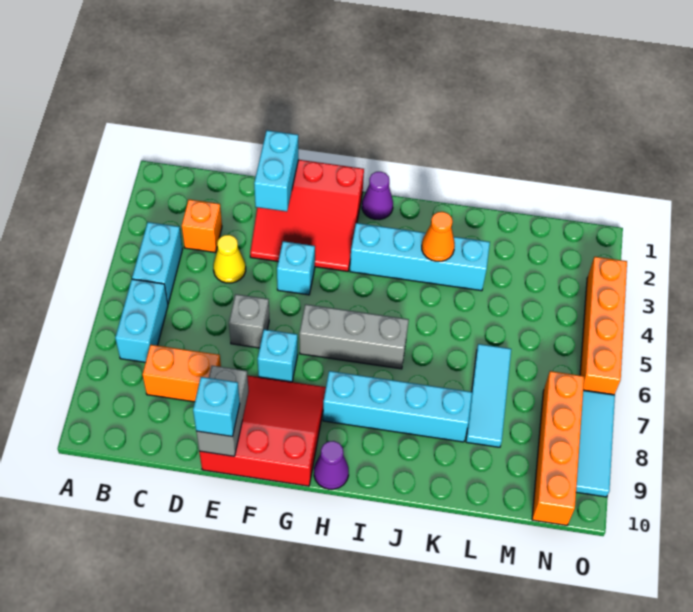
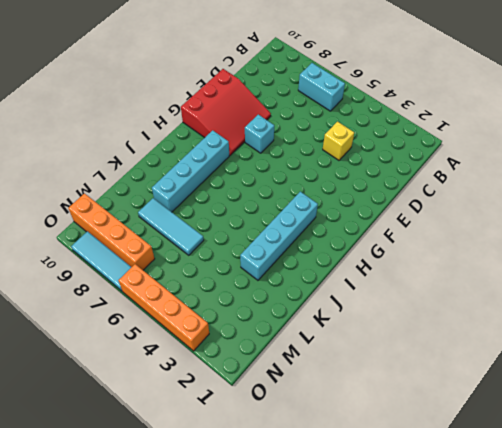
yellow brick D4 level 1 -> yellow cone D4 level 1
none -> cyan brick B4:B5 level 1
none -> orange brick C3 level 1
none -> orange brick C8:D8 level 1

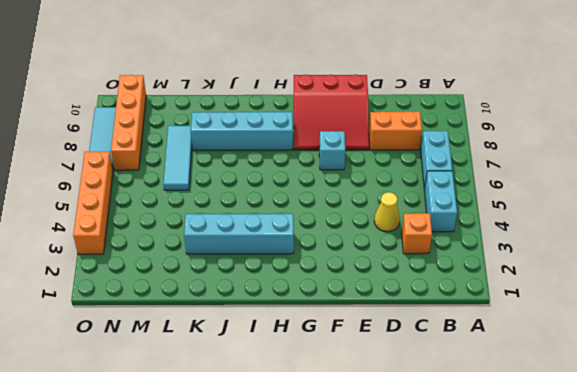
none -> red slope E1:G3 level 1 top 1
none -> grey brick E6 level 1
none -> cyan brick F4 level 1

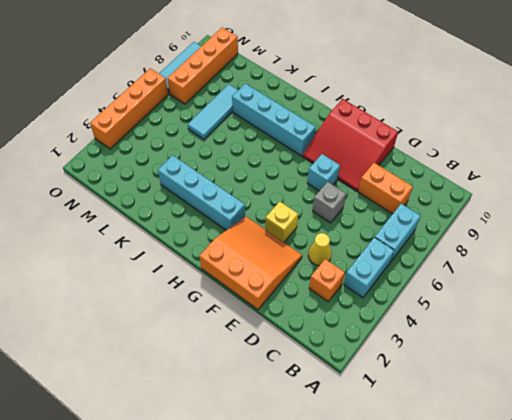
orange slope E1:G3 level 1 top 1 -> red slope E1:G3 level 1 top 1
yellow brick F4 level 1 -> cyan brick F4 level 1
none -> grey brick G6:I6 level 1
none -> purple cone H1 level 1
none -> purple cone H10 level 1

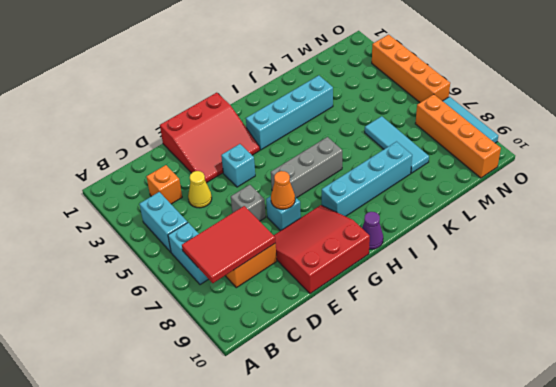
red tile B7:D8 level 2 -> none
orange cone F7 level 2 -> orange cone J3 level 2
none -> purple cone H1 level 1
none -> cyan brick E1:E2 level 2
none -> grey brick E9:E10 level 2

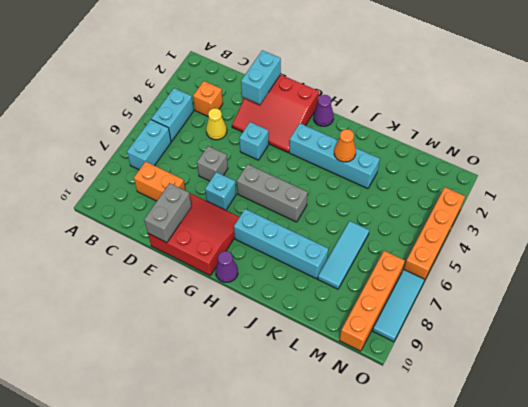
none -> cyan brick E10 level 3

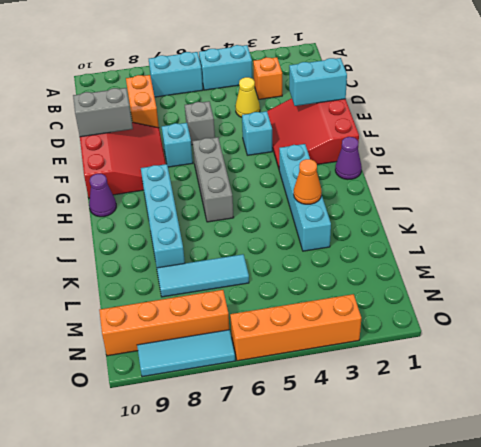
none -> cyan brick E10 level 3

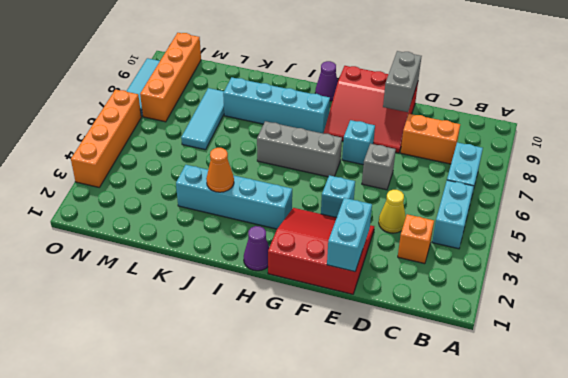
none -> cyan brick E10 level 3

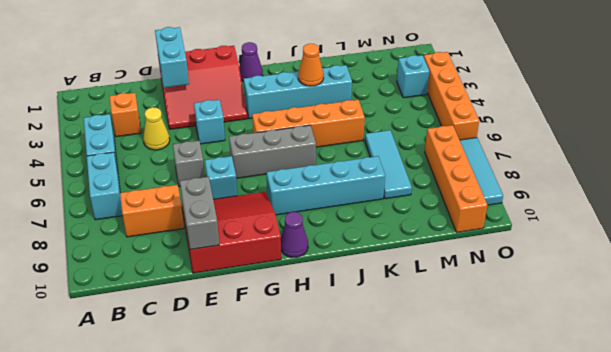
orange brick H5:K5 level 1 -> none
cyan brick N3 level 1 -> cyan brick E10 level 3

